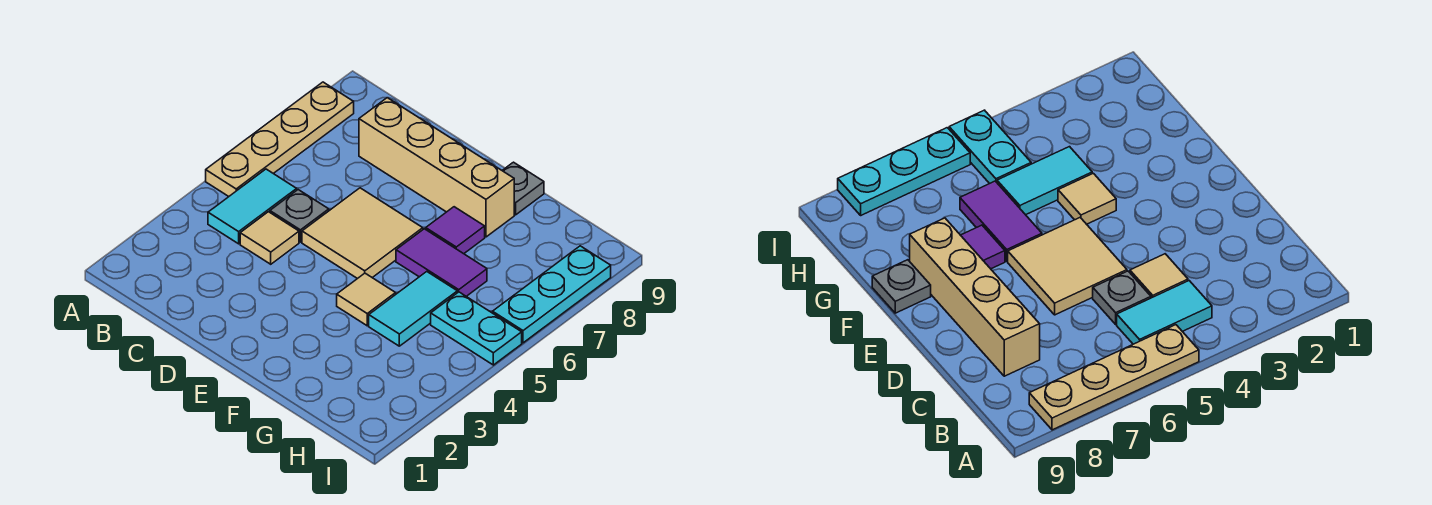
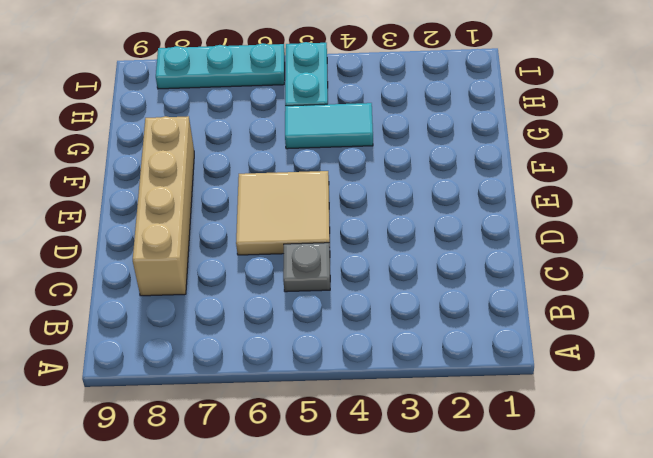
none -> tan plate A5:A8 level 1
none -> cyan tile B4:B5 level 1
none -> tan tile C4 level 1

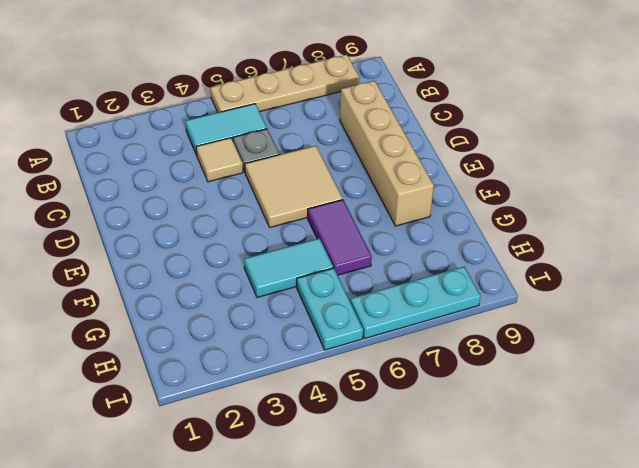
none -> tan tile F4 level 1
none -> purple tile F7 level 1
none -> grey plate F9 level 1

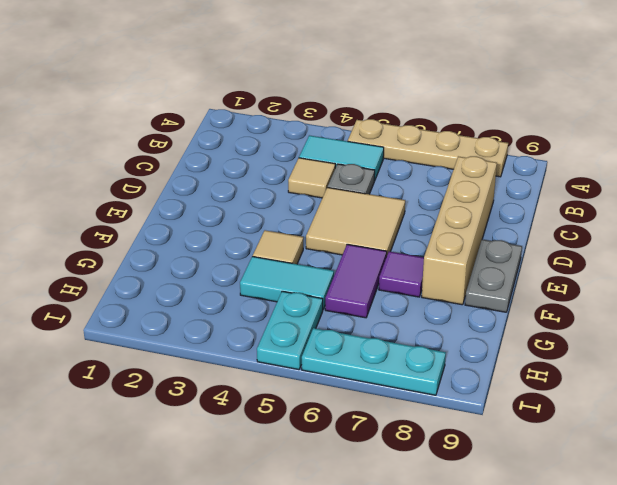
grey plate E9:F9 level 1 -> grey plate F9 level 1

